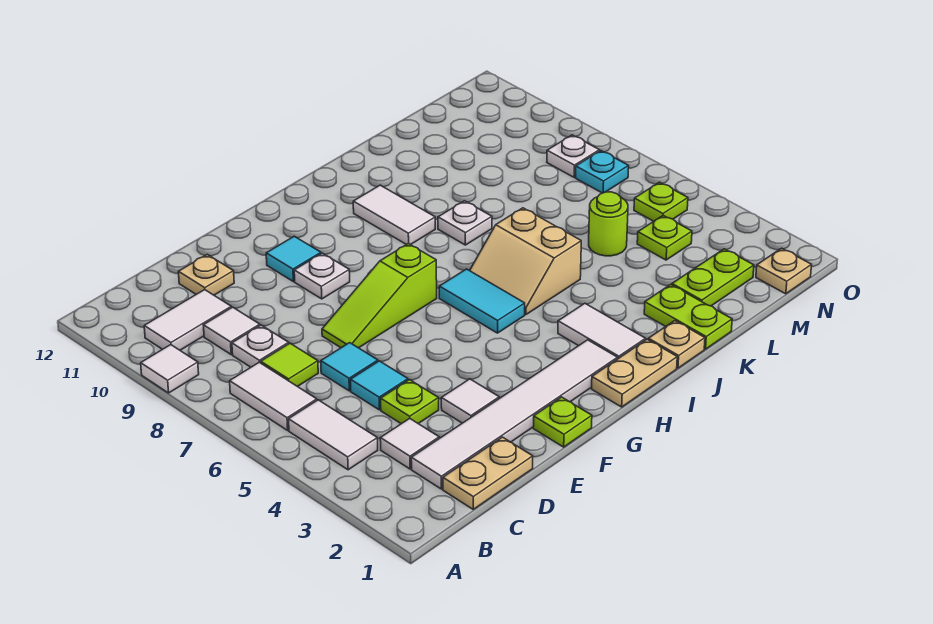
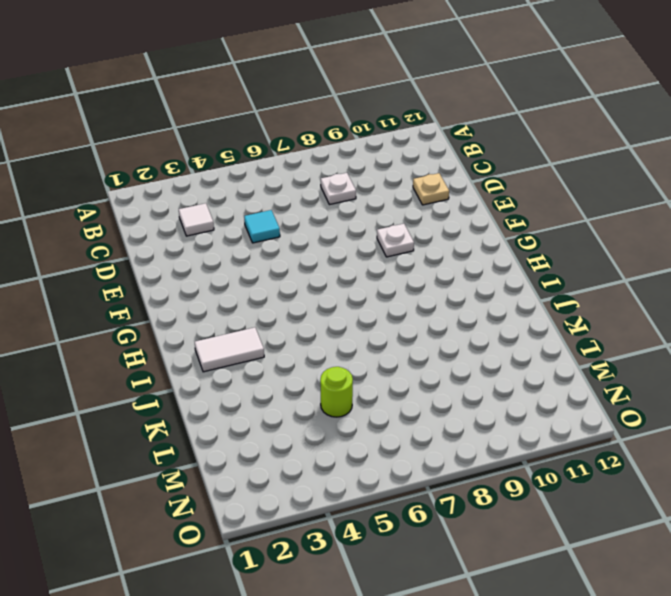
none -> white tile A9 level 1
none -> white tile B4:B5 level 1
none -> white tile B6:B7 level 1
none -> white tile B10:C10 level 1

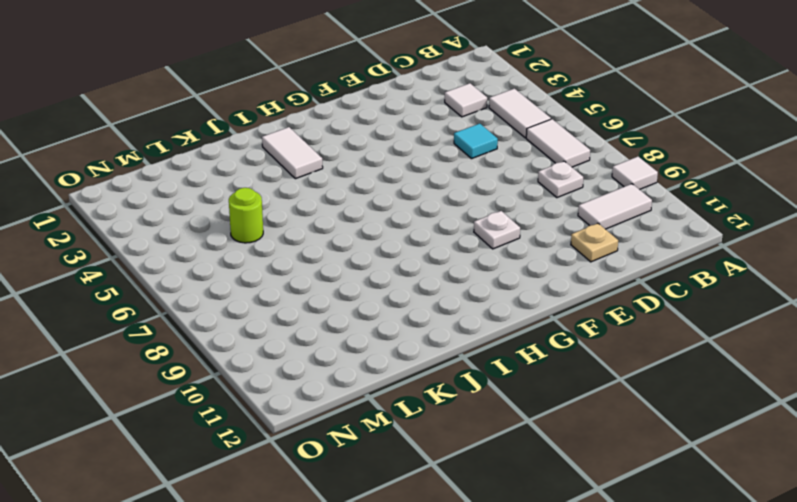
none -> tan plate C1:D1 level 1
none -> white tile C2:H2 level 1
none -> lime tile C7 level 1
none -> white tile C9 level 1

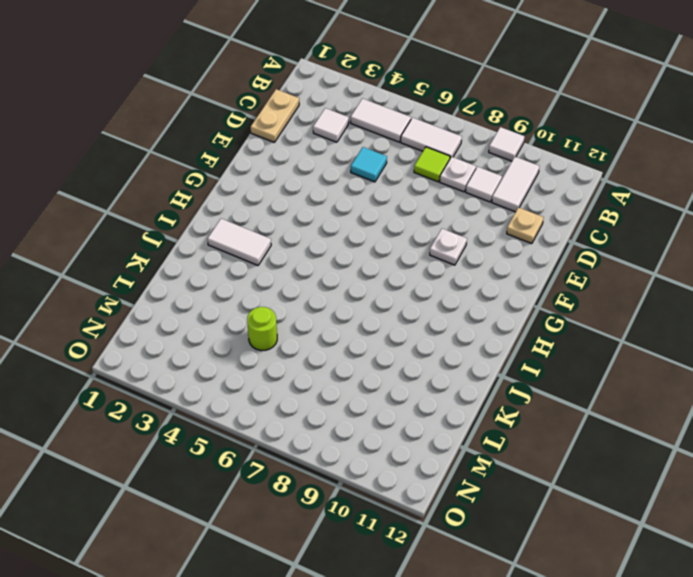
none -> white tile C2:H2 level 1
none -> lime plate D4 level 1
none -> cyan tile D6 level 1
none -> white tile E3 level 1

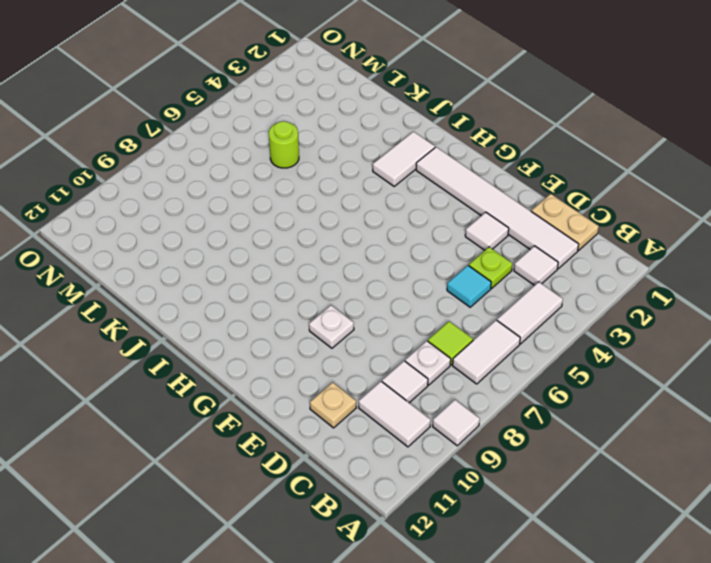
none -> cyan tile D6 level 1
none -> lime slope E7:G7 level 1 top G
none -> lime plate F1 level 1
none -> cyan tile F10 level 1

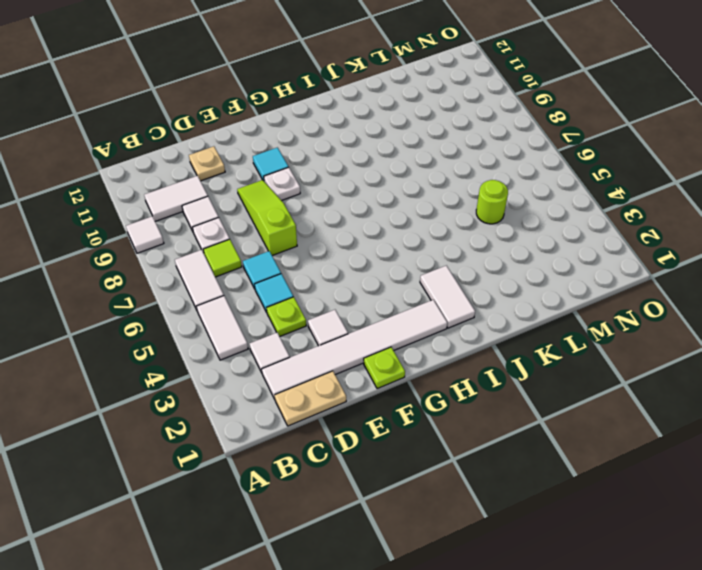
lime slope E7:E9 level 1 top 7 -> lime slope E7:G7 level 1 top G
none -> tan plate H1:I1 level 1
none -> cyan tile H5:H6 level 1
none -> tan slope I5:J6 level 1 top J
none -> white tile I9:I10 level 1

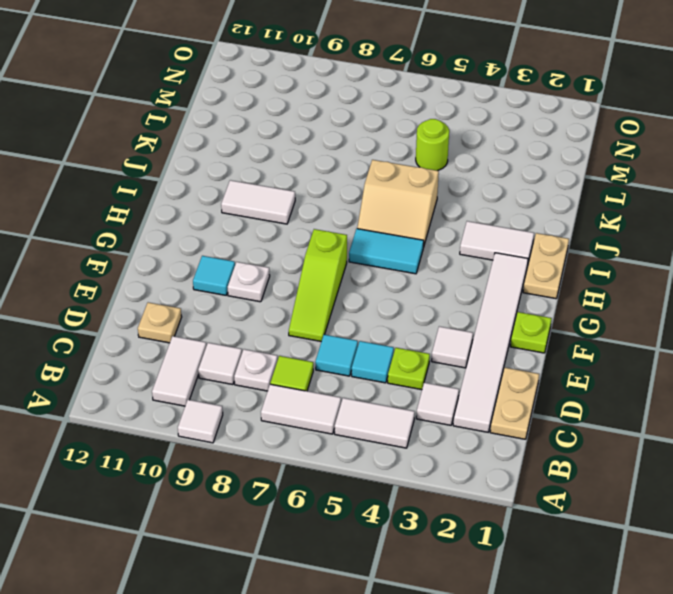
none -> tan plate J1 level 1
none -> white plate J8 level 1
none -> lime plate K1:K2 level 1
none -> lime plate L2:M2 level 1

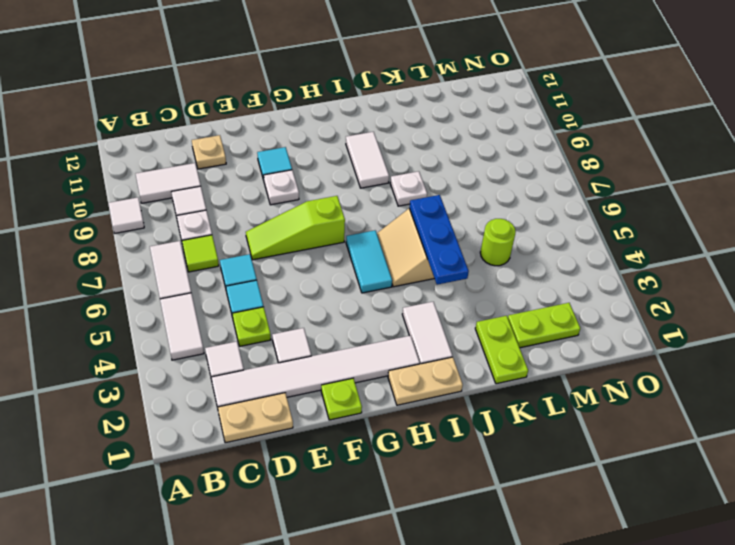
blue plate J4:J6 level 2 -> none
none -> tan plate J1 level 1
none -> lime plate M4 level 1
none -> tan plate N1 level 1
none -> lime plate N5 level 1

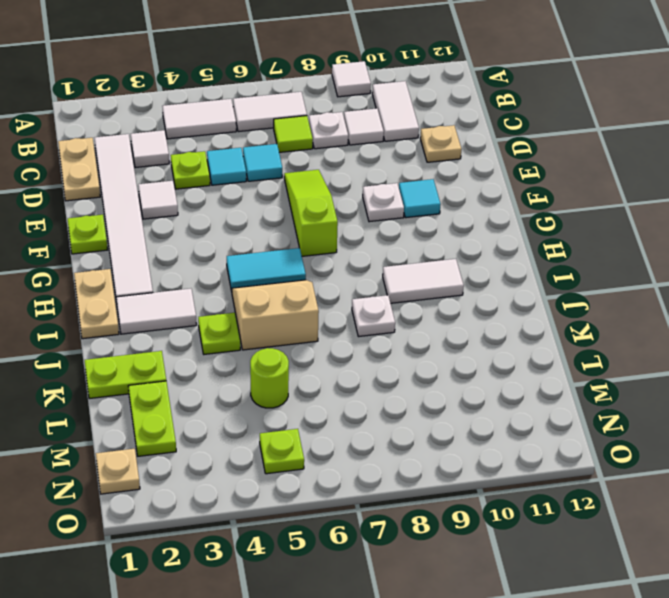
lime plate J4 level 1 -> lime plate M4 level 1
none -> tan plate J1 level 1
none -> cyan plate N7 level 1
none -> white plate N8 level 1

